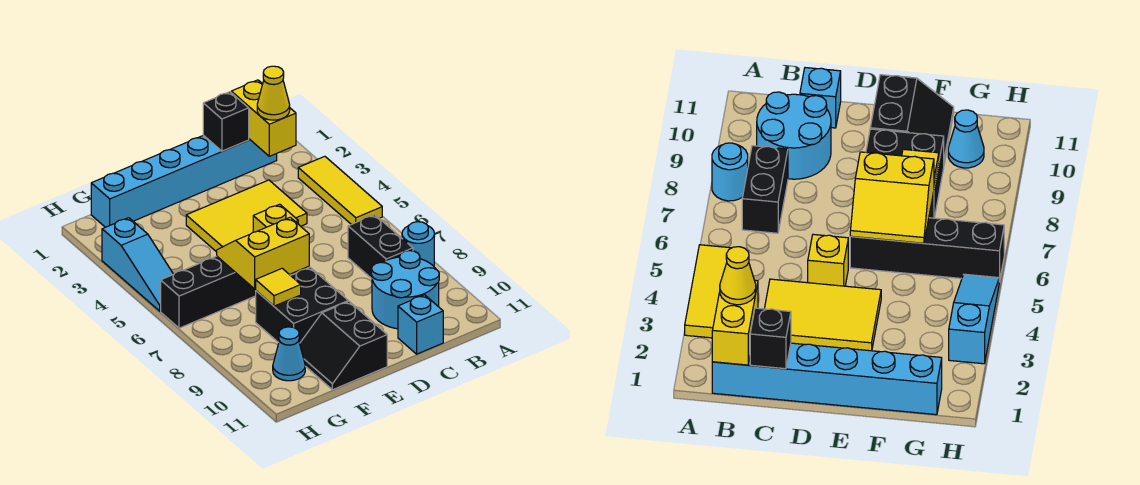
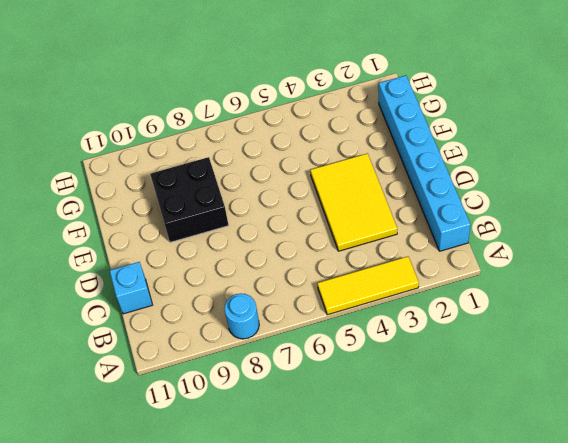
none -> black brick B7:B8 level 1
none -> cyan round brick B9:C10 level 1
none -> yellow brick D5 level 1

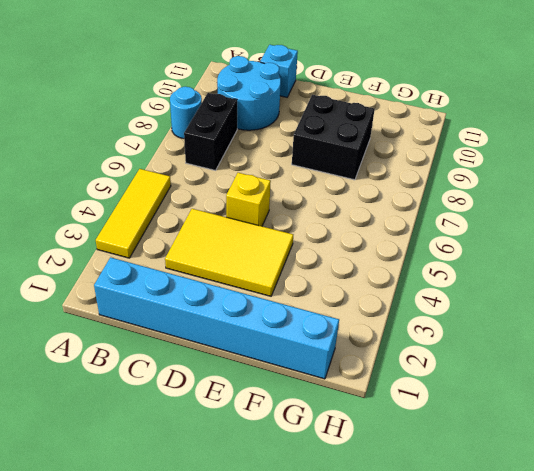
none -> black brick E6:H6 level 1
none -> black slope E10:F11 level 1 top E
none -> cyan cone G10 level 1

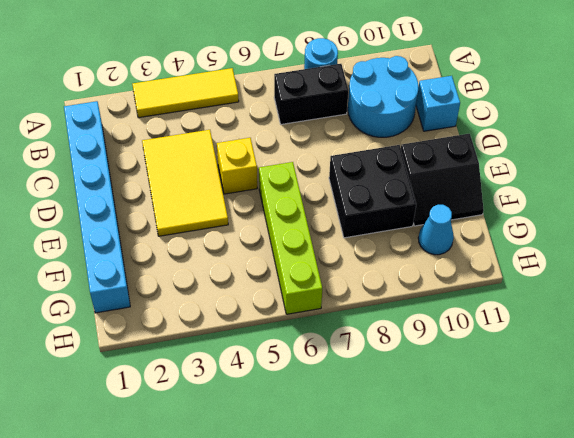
lime brick E6:H6 level 1 -> black brick E6:H6 level 1
none -> cyan slope H3:H5 level 1 top 3
none -> yellow brick B1:B2 level 2
none -> black brick C1 level 2

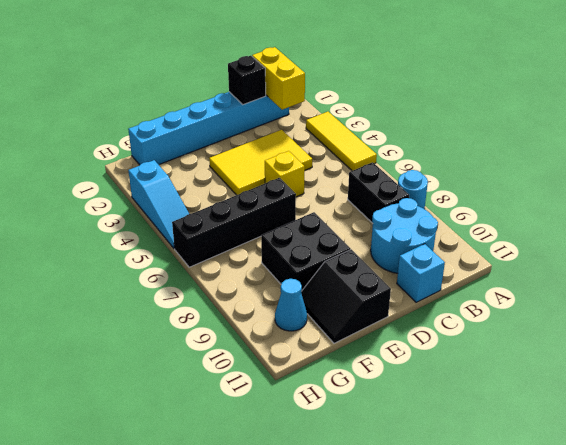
none -> yellow slope E6:F7 level 2 top 7
none -> yellow tile F8 level 2
none -> yellow cone B2 level 3

